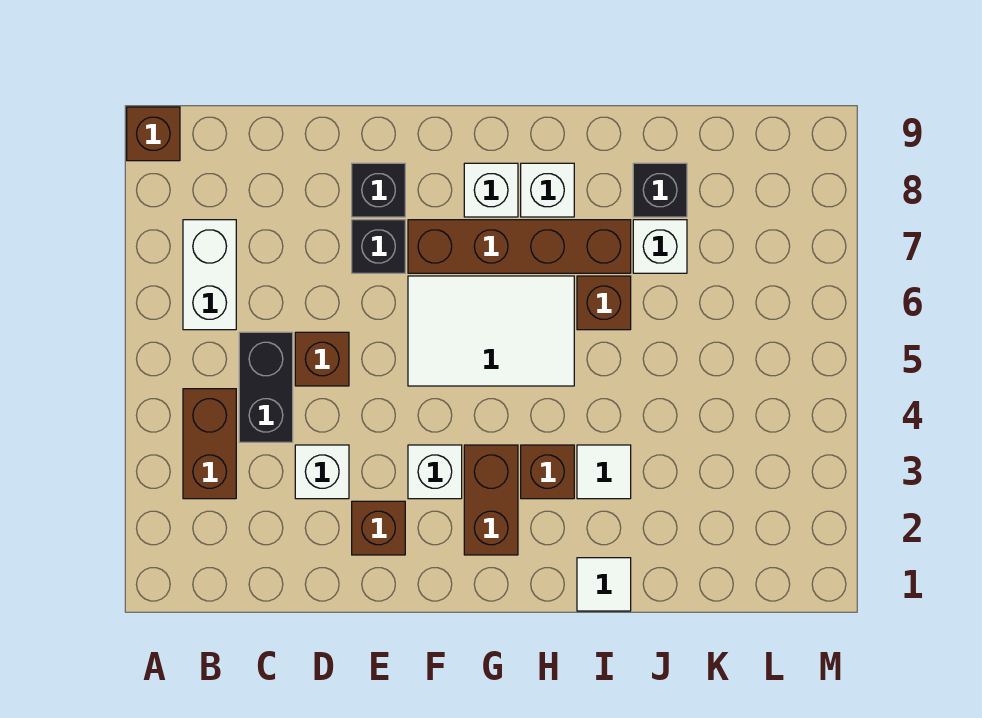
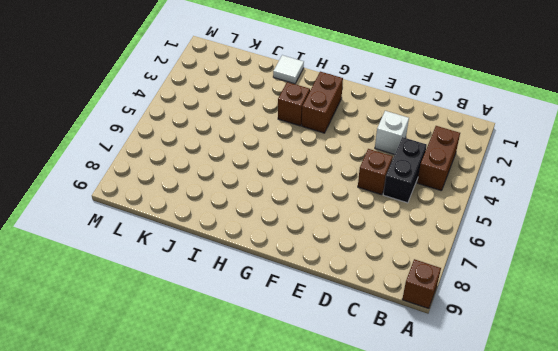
none -> white brick B6:B7 level 1
none -> brown brick E2 level 1
none -> black brick E7 level 1

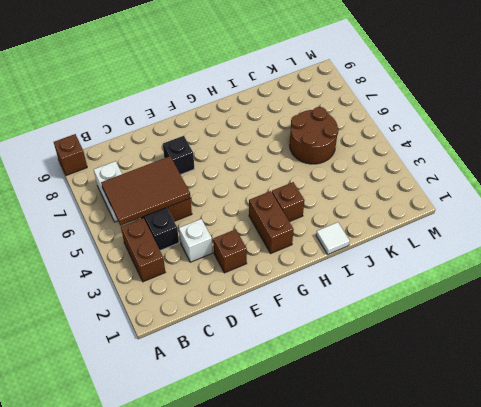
brown tile B5:D6 level 2 -> none
brown round brick J5:K6 level 1 -> none
none -> black brick E8 level 1
none -> white brick F3 level 1
none -> white tile F5:H6 level 1

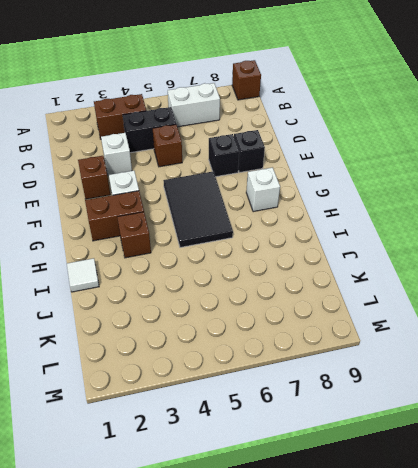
black tile F5:H6 level 1 -> white tile F5:H6 level 1
none -> brown brick F7:I7 level 1
none -> white brick H8 level 1
none -> white tile I3 level 1

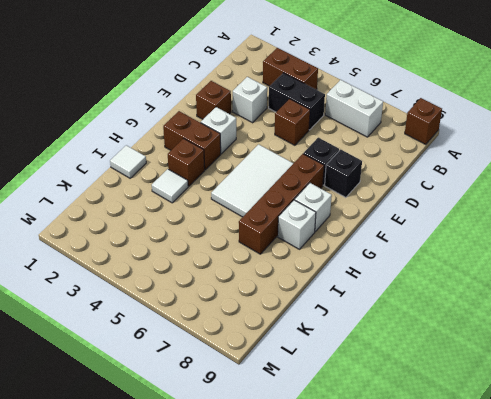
none -> brown brick I6 level 1
none -> white brick J7 level 1
none -> black brick J8 level 1

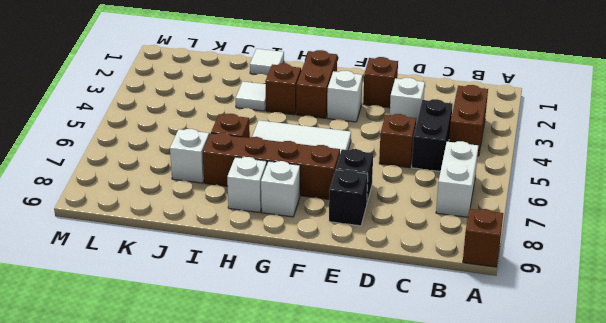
none -> black brick J8 level 1

